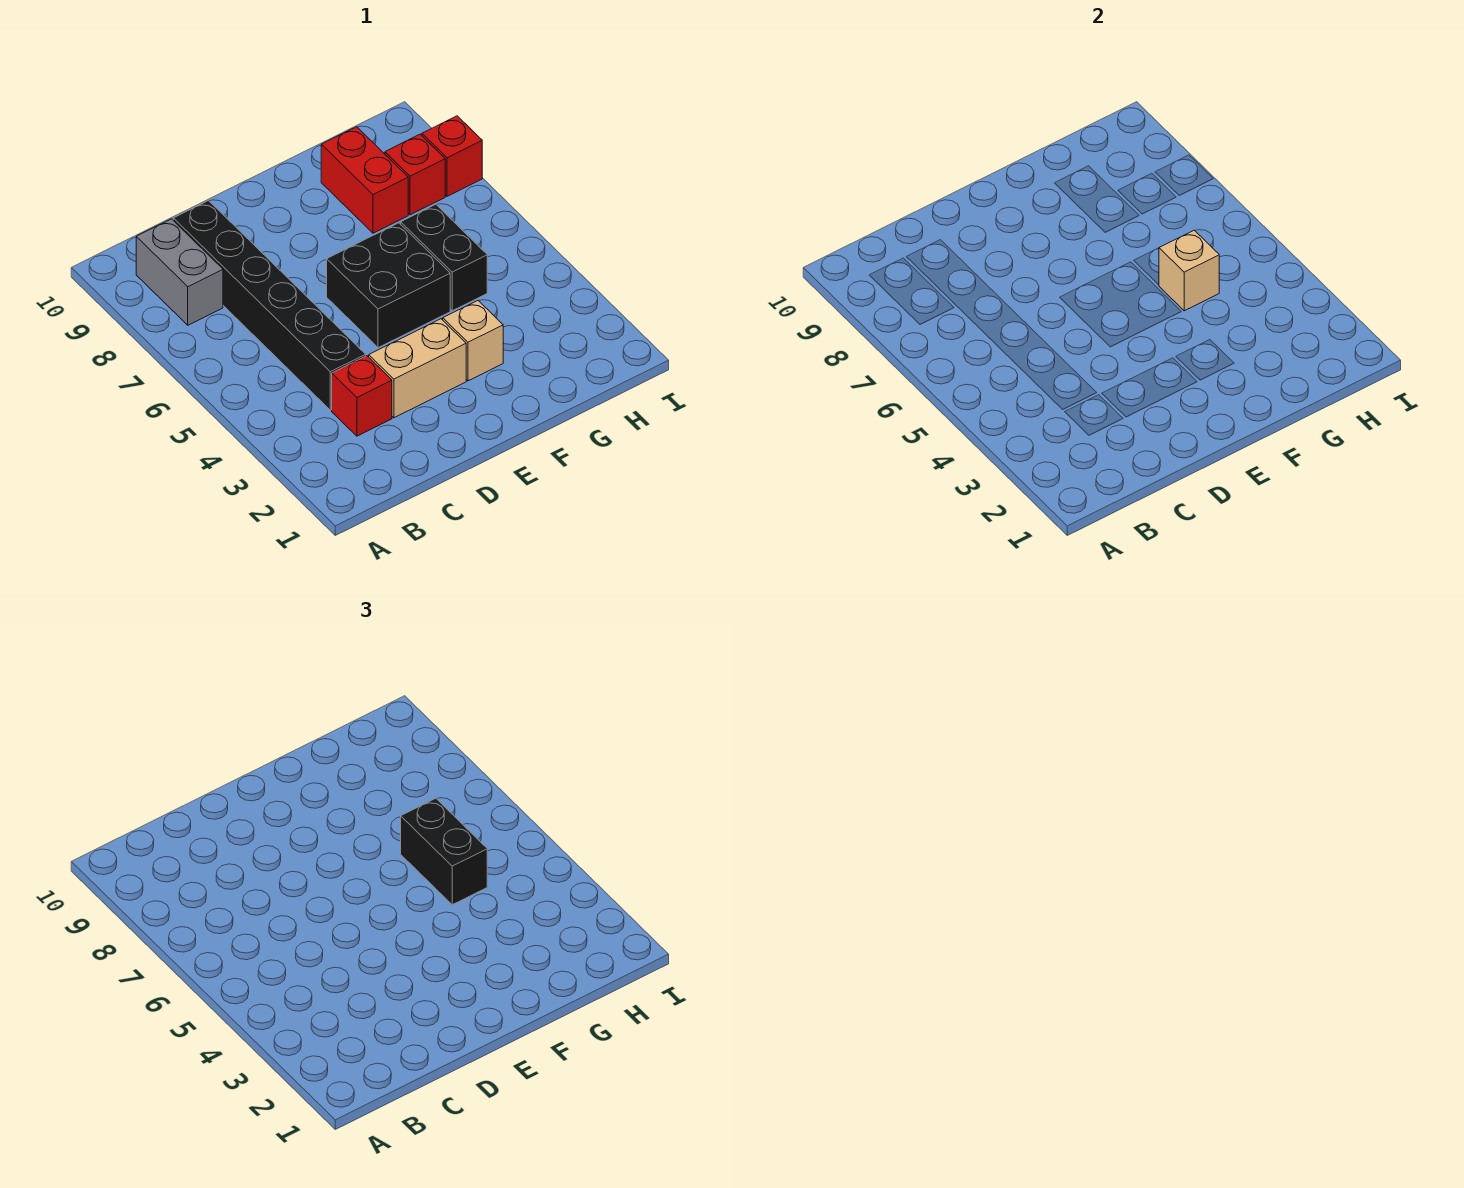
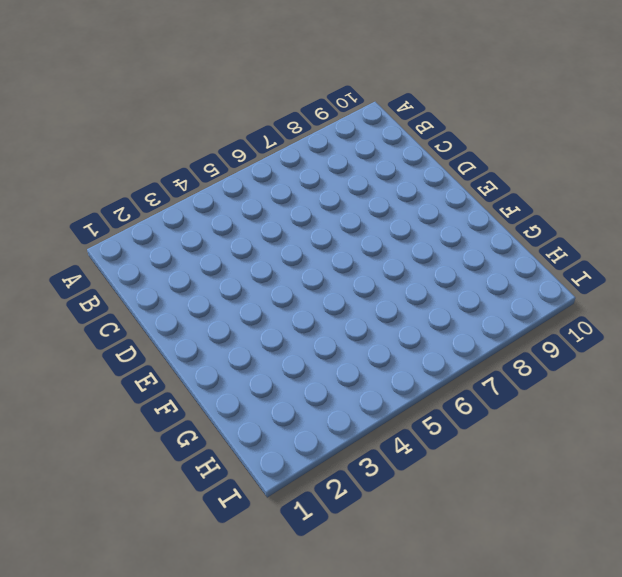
none -> grey brick B8:B9 level 1
none -> red brick C3 level 1
none -> black brick C4:C9 level 1

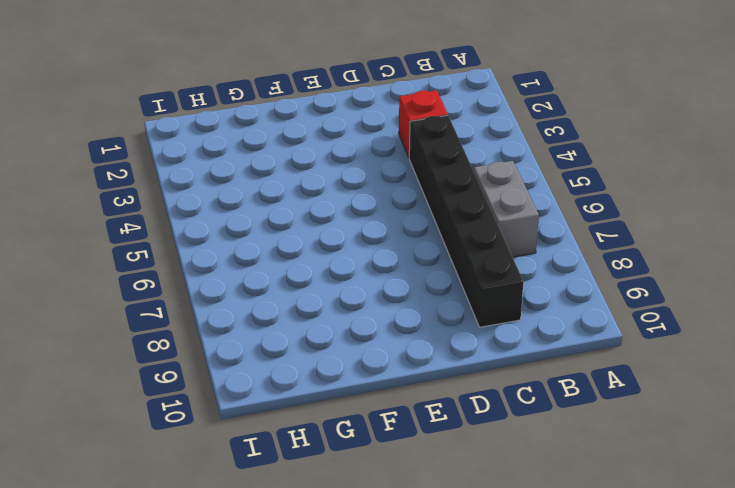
grey brick B6:B7 level 1 -> grey brick B8:B9 level 1
none -> tan brick D3:E3 level 1
none -> black brick E5:F6 level 1
none -> tan brick F3 level 1

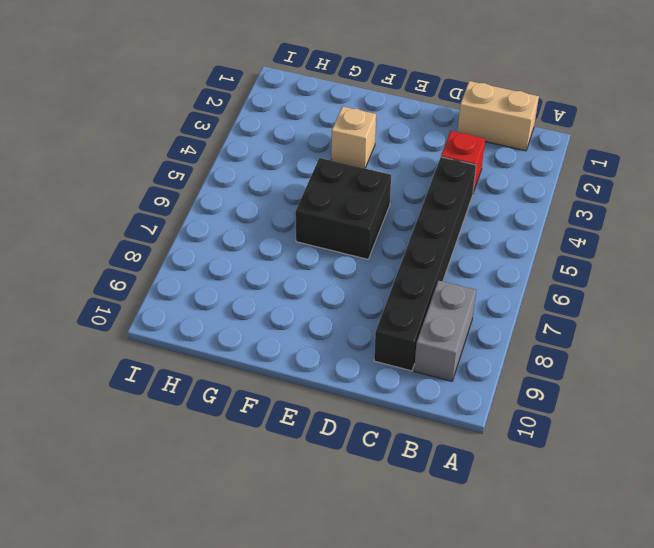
tan brick B1:C1 level 1 -> tan brick D3:E3 level 1
none -> black brick G5:G6 level 1
none -> red brick G8:G9 level 1
none -> red brick H8 level 1

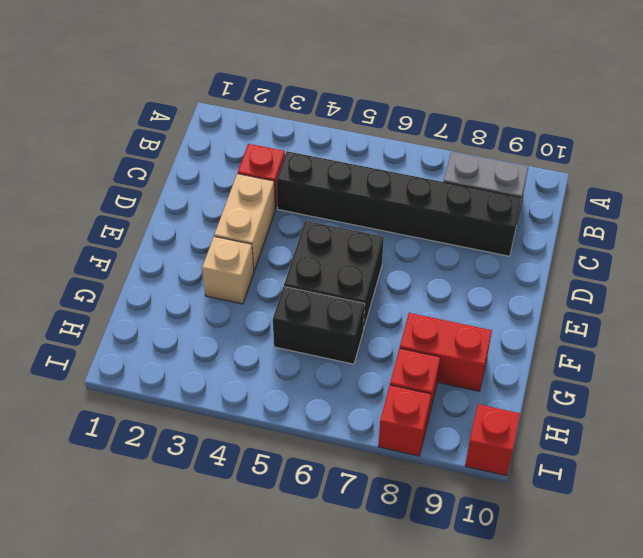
red brick I10 level 1 -> none
none -> tan brick G5 level 2
none -> black brick G5:G6 level 3

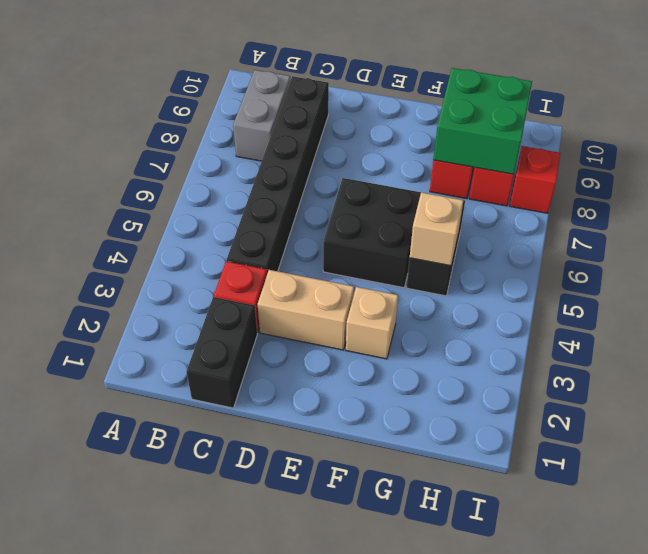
black brick C1:C2 level 1 -> black brick G5:G6 level 3
green brick G8:H9 level 2 -> none

